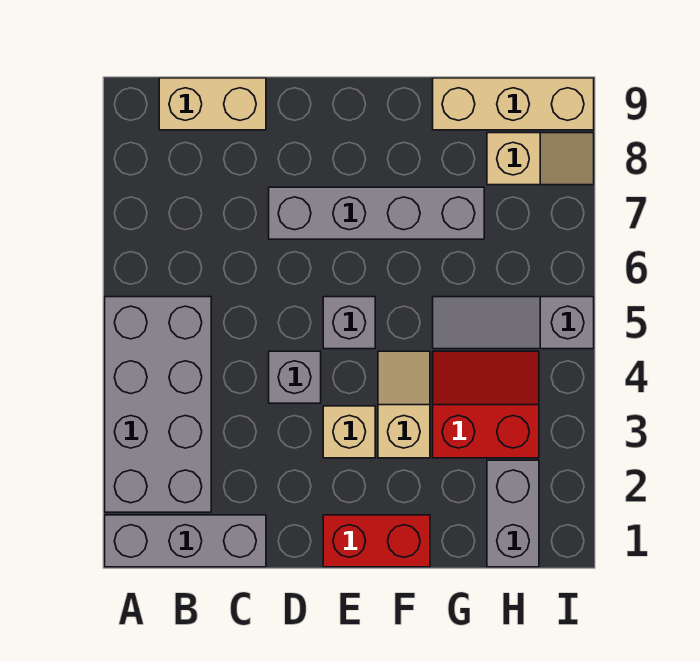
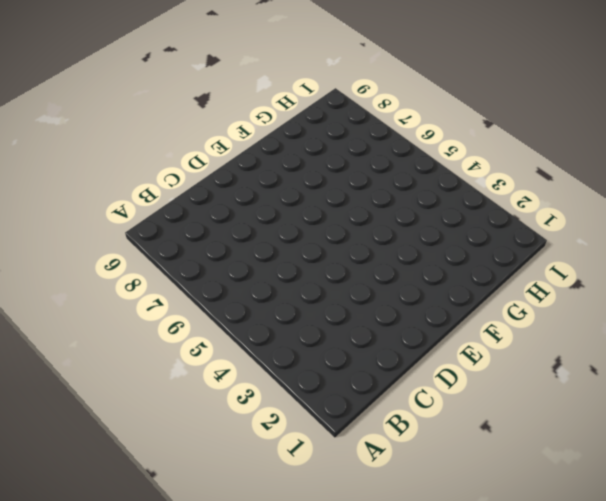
none -> grey brick A1:C1 level 1
none -> grey brick A2:B5 level 1
none -> tan brick B9:C9 level 1

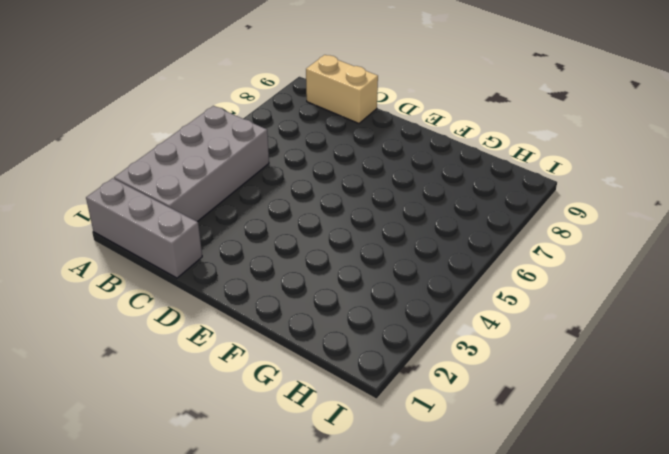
none -> grey brick D4 level 1
none -> grey brick D7:G7 level 1
none -> red brick E1:F1 level 1

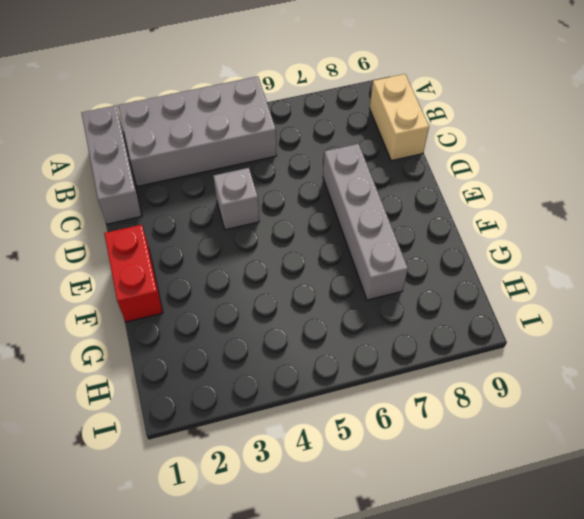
none -> tan brick E3 level 1
none -> grey brick E5 level 1
none -> tan slope F3:F4 level 1 top 3

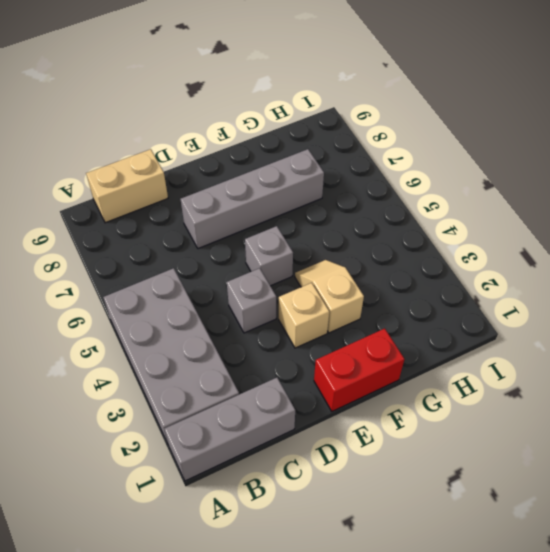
none -> red slope G3:H4 level 1 top 3
none -> grey slope G5:I5 level 1 top I
none -> tan brick G9:I9 level 1

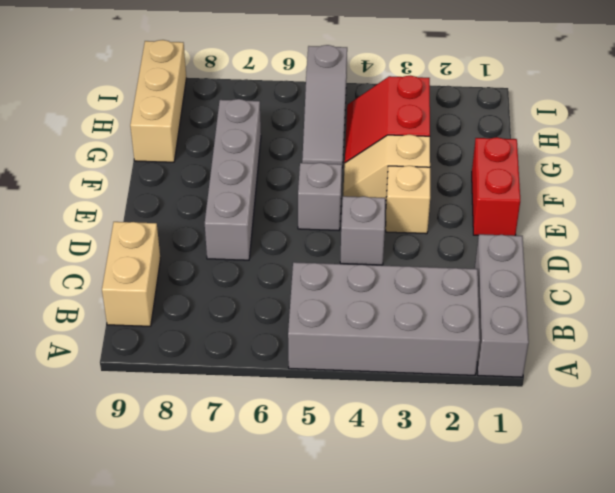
none -> grey brick H1:H2 level 1
none -> tan slope H8:I8 level 1 top H

